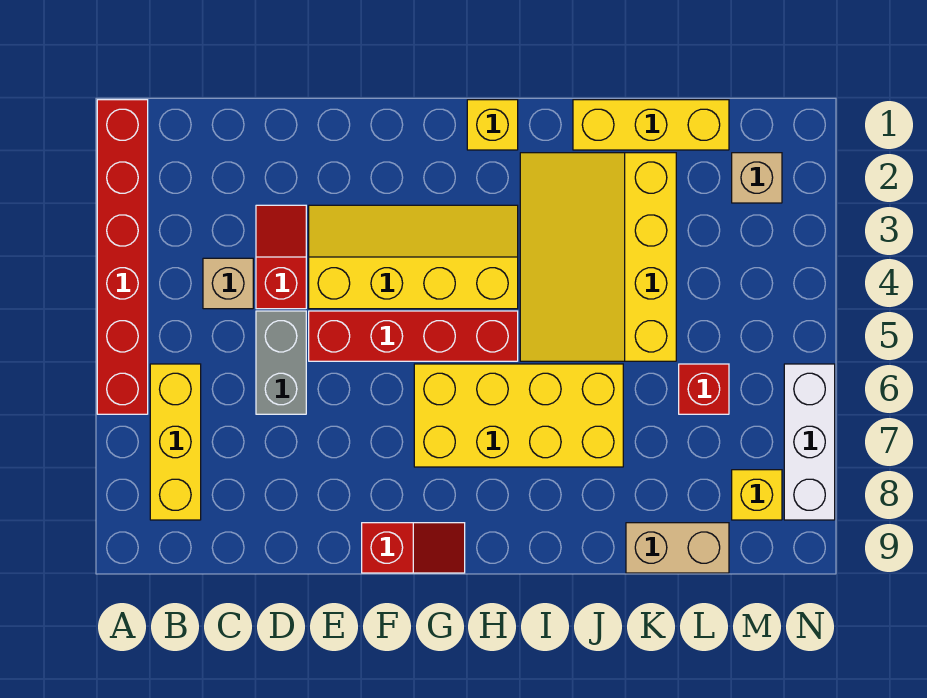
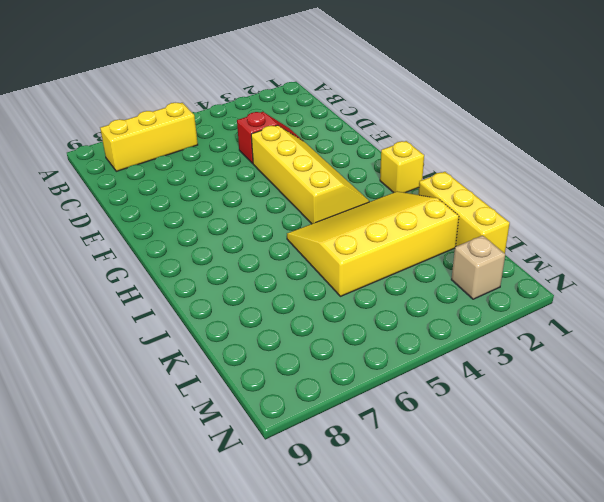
none -> red brick A1:A6 level 1
none -> tan brick C4 level 1
none -> grey brick D5:D6 level 1

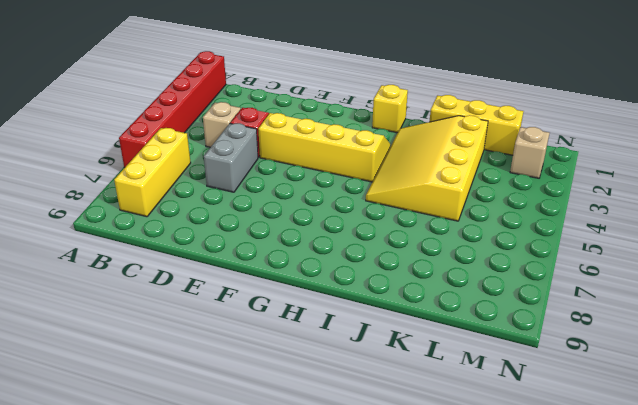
none -> red brick E5:H5 level 1
none -> red slope F9:G9 level 1 top F
none -> yellow brick G6:J7 level 1

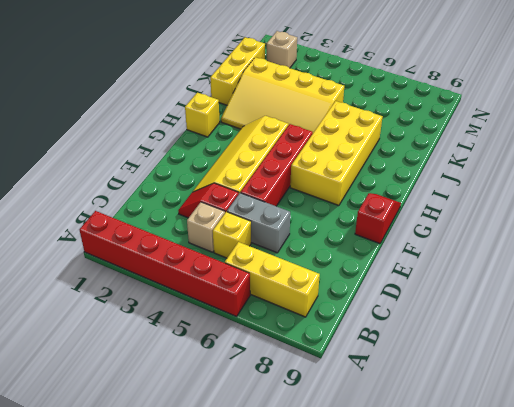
yellow brick C5 level 1 -> yellow brick M8 level 1
none -> tan brick K9:L9 level 1
none -> red brick L6 level 1
none -> white brick N6:N8 level 1

